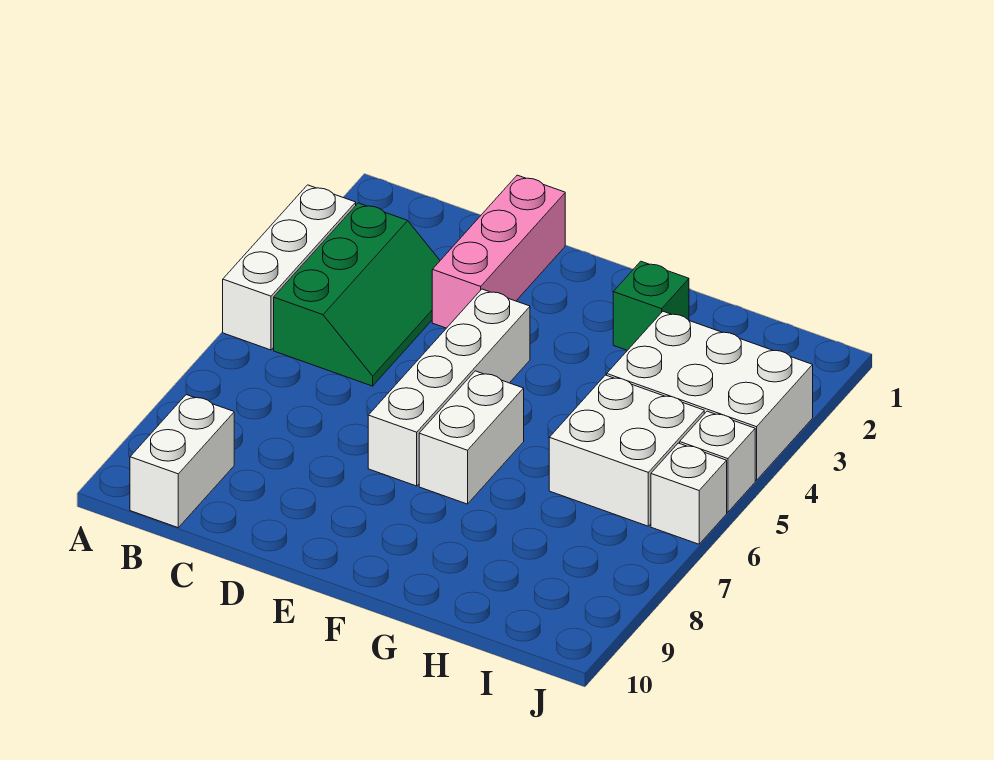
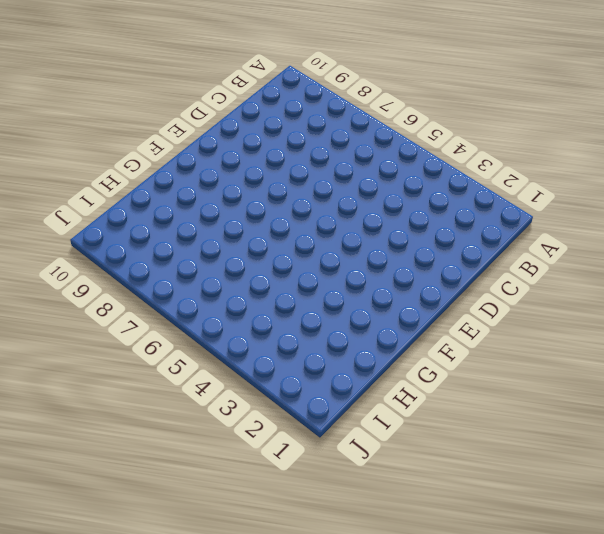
none -> white brick A3:A5 level 1
none -> green slope B3:C5 level 1 top B

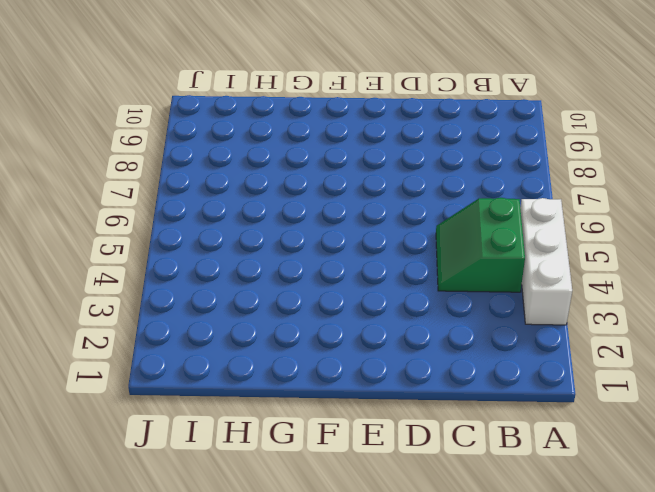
green slope B4:C5 level 1 top B -> green slope B3:C5 level 1 top B
none -> white brick B9:B10 level 1
none -> pink brick D1:D3 level 1

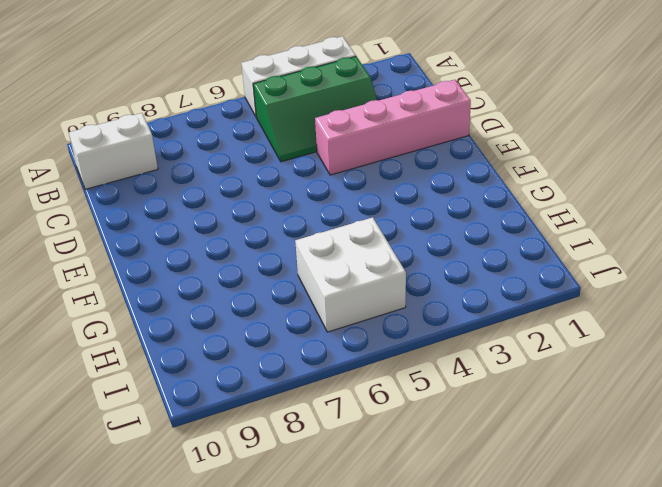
pink brick D1:D4 level 1 -> pink brick D1:D3 level 1
none -> white brick E4:E7 level 1
none -> white brick F6:F7 level 1

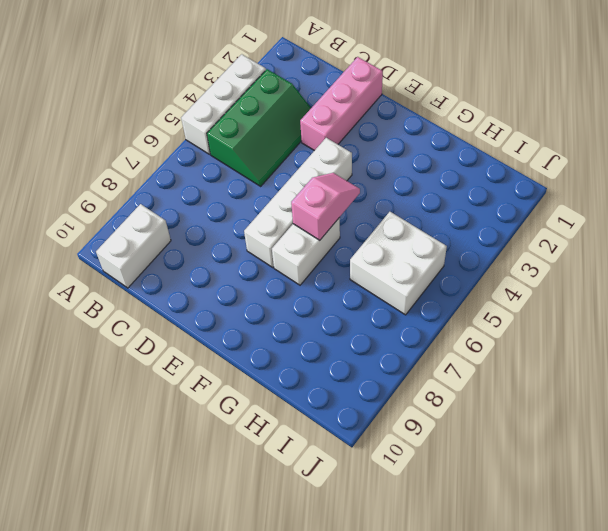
pink slope F5:F6 level 2 top 6 -> none
none -> green brick G2 level 1
none -> white brick H3:J4 level 1

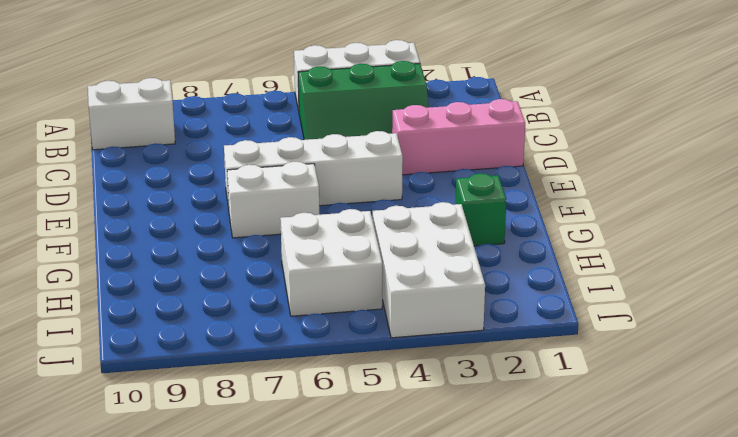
none -> white brick J5 level 1
none -> white brick J6 level 1

